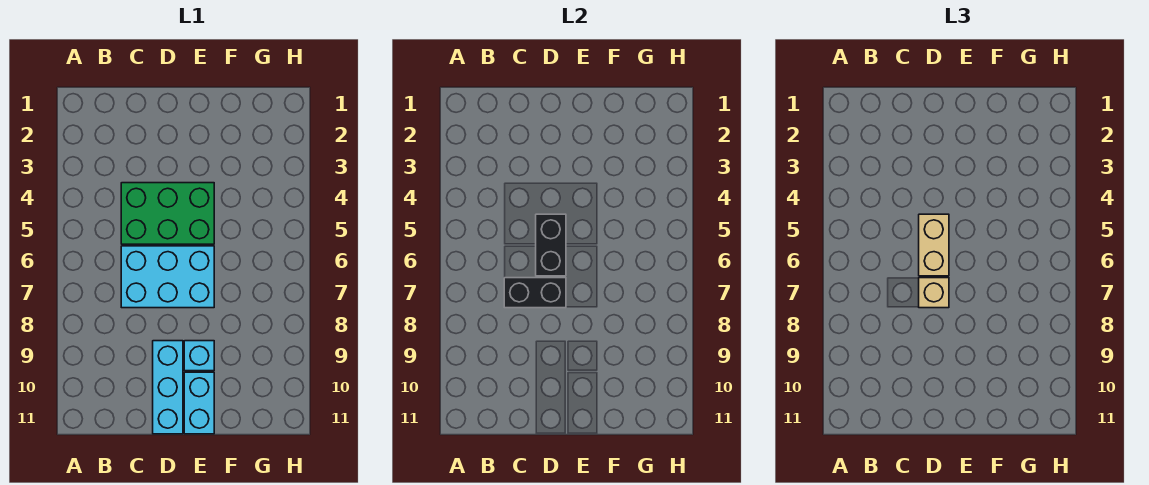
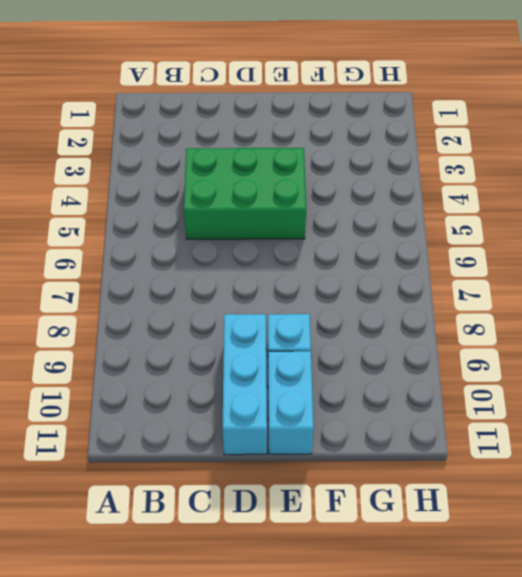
none -> cyan brick C6:E7 level 1
none -> black brick C7:D7 level 2

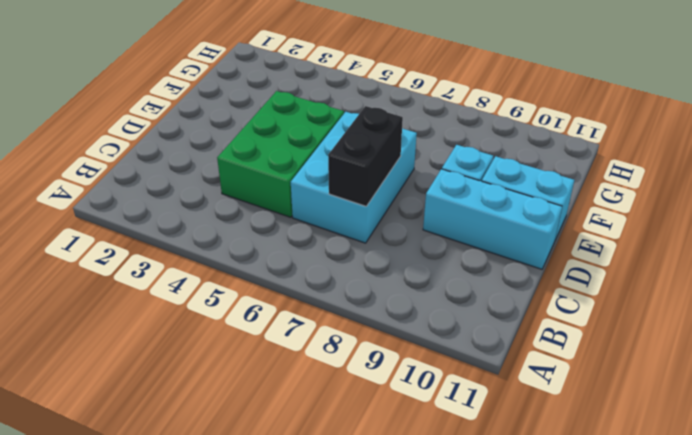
none -> black brick D5:D6 level 2
none -> tan brick D5:D6 level 3

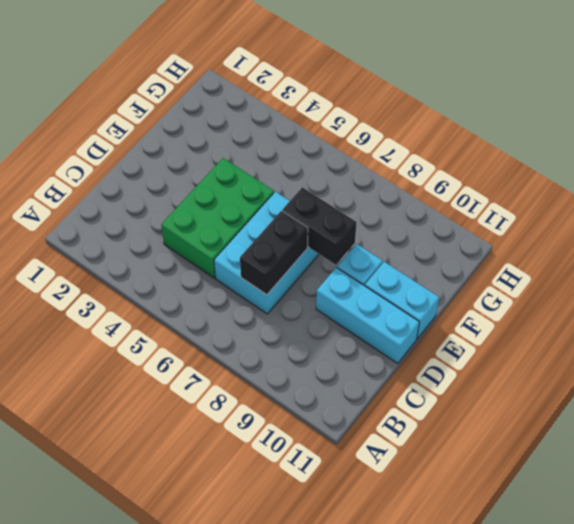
black brick E7:E8 level 2 -> black brick D5:D6 level 2
none -> tan brick D5:D6 level 3
none -> tan brick D7 level 3

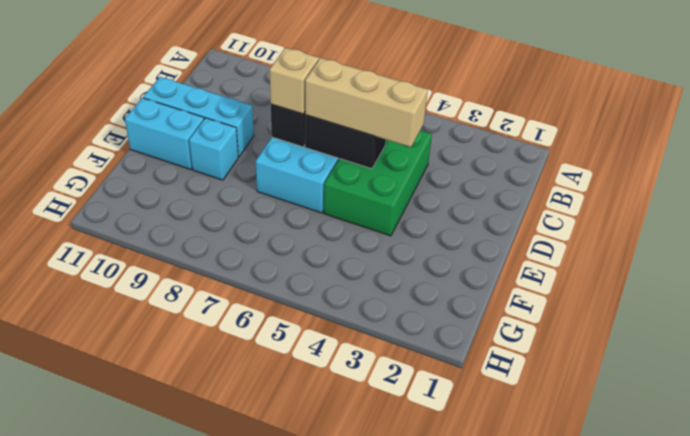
tan brick D4:D6 level 3 -> tan brick D5:D6 level 3

